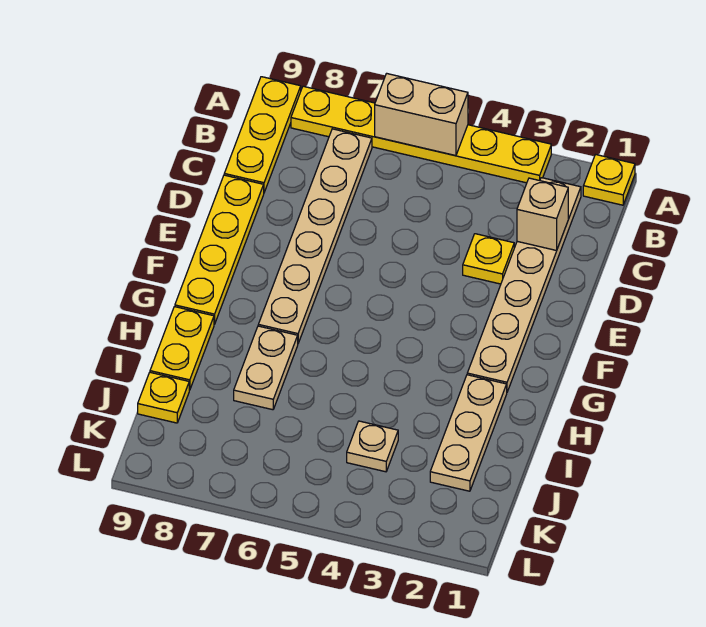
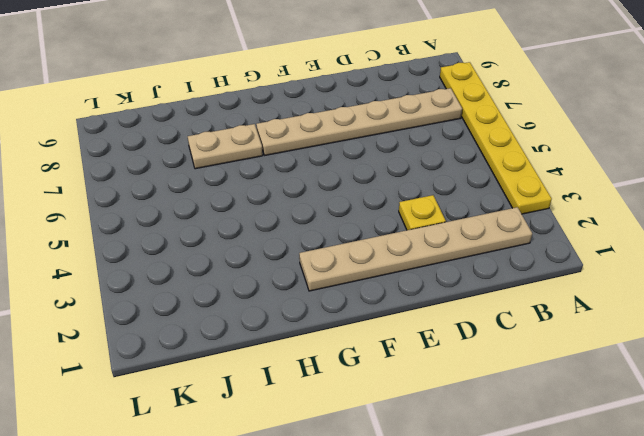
none -> yellow plate A1 level 1
none -> yellow plate A9:C9 level 1
none -> yellow plate D9:G9 level 1

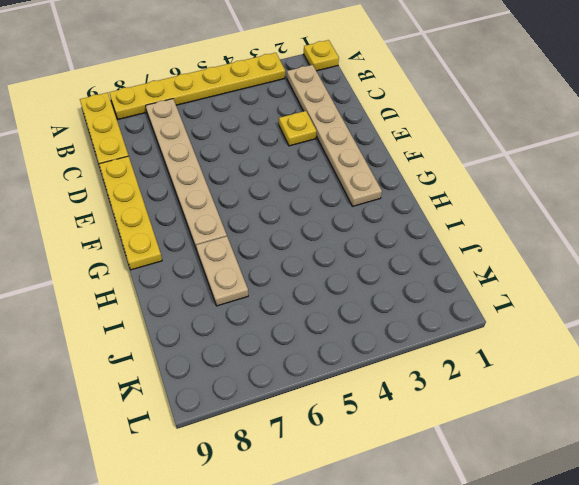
none -> tan plate H2:J2 level 1
none -> yellow plate H9:I9 level 1
none -> tan plate J4 level 1

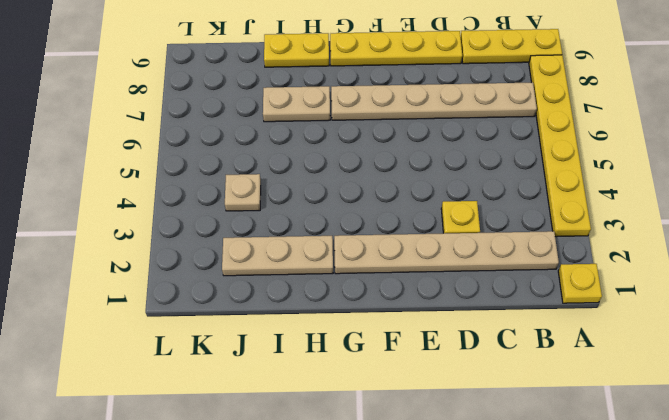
none -> yellow plate J9 level 1
none -> tan brick A5:A6 level 2
none -> tan brick C2 level 2

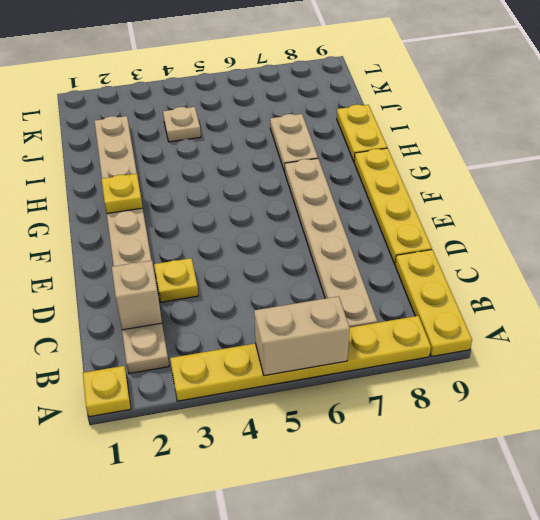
yellow plate G2 level 2 -> yellow plate J9 level 1

